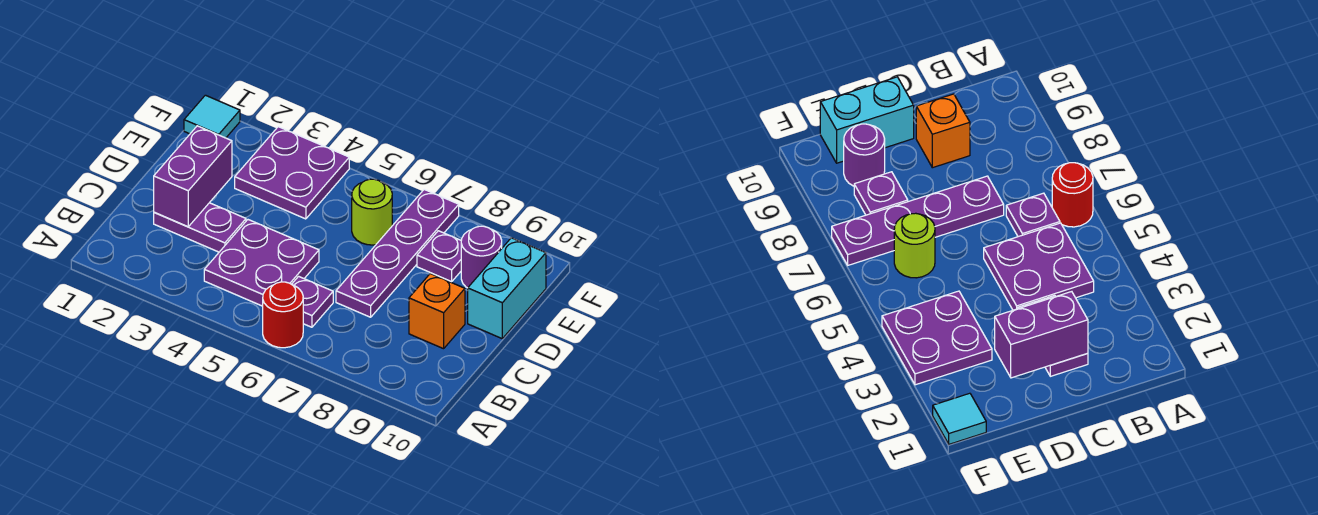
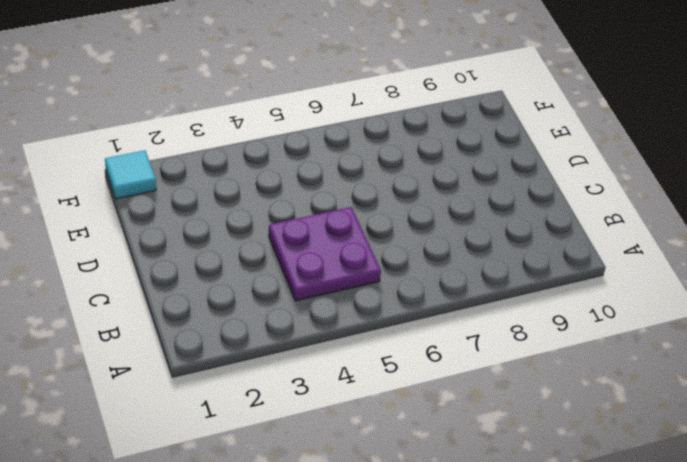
none -> red round brick A6 level 1
none -> purple plate B6 level 1
none -> purple plate C2:C3 level 1

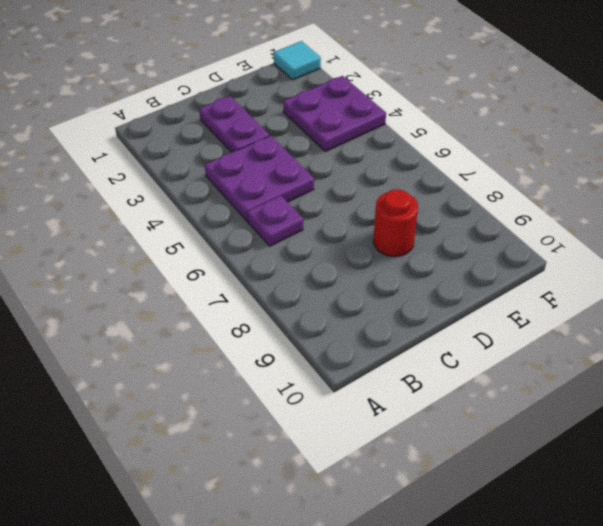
red round brick D8 level 1 -> red round brick A6 level 1
none -> purple plate C7:F7 level 1
none -> orange brick C9 level 1
none -> cyan brick D10:E10 level 1

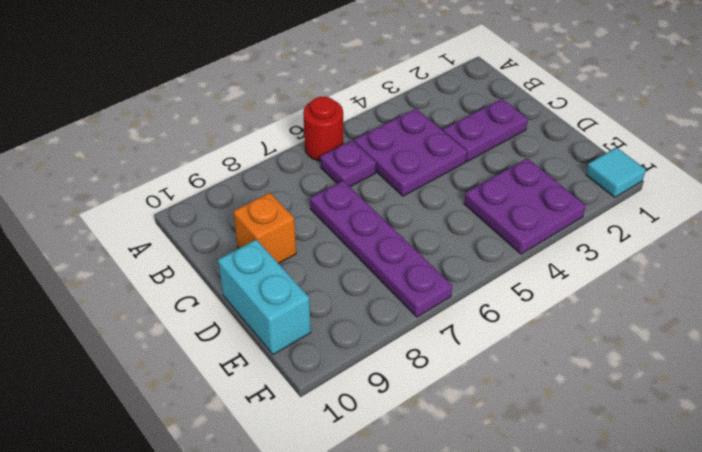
none -> lime round brick E6 level 1
none -> purple plate E8 level 1
none -> purple round brick E9 level 1

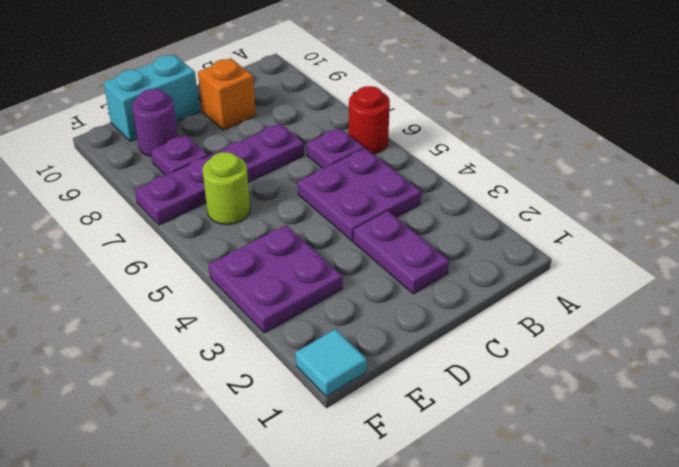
none -> purple brick C2:D2 level 2

